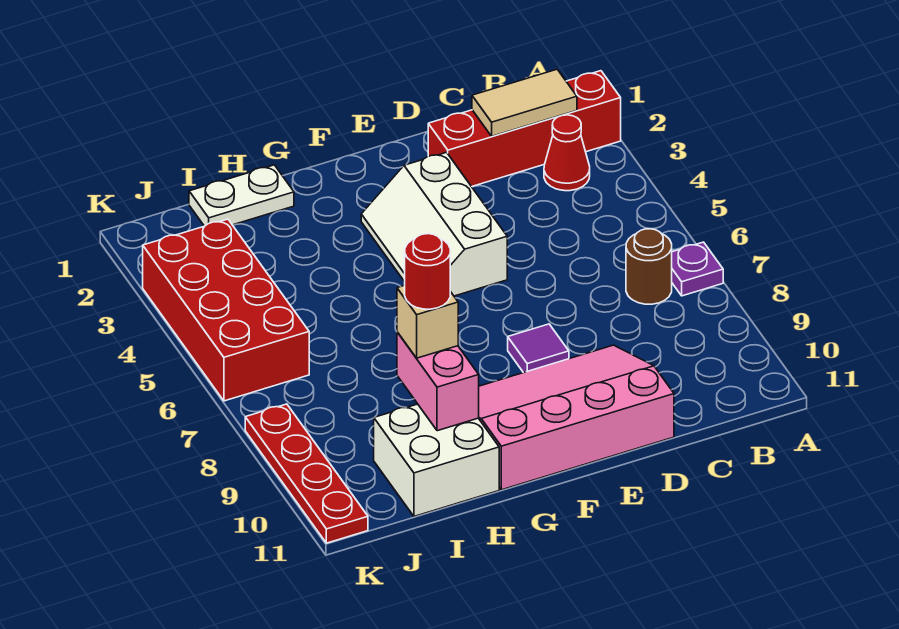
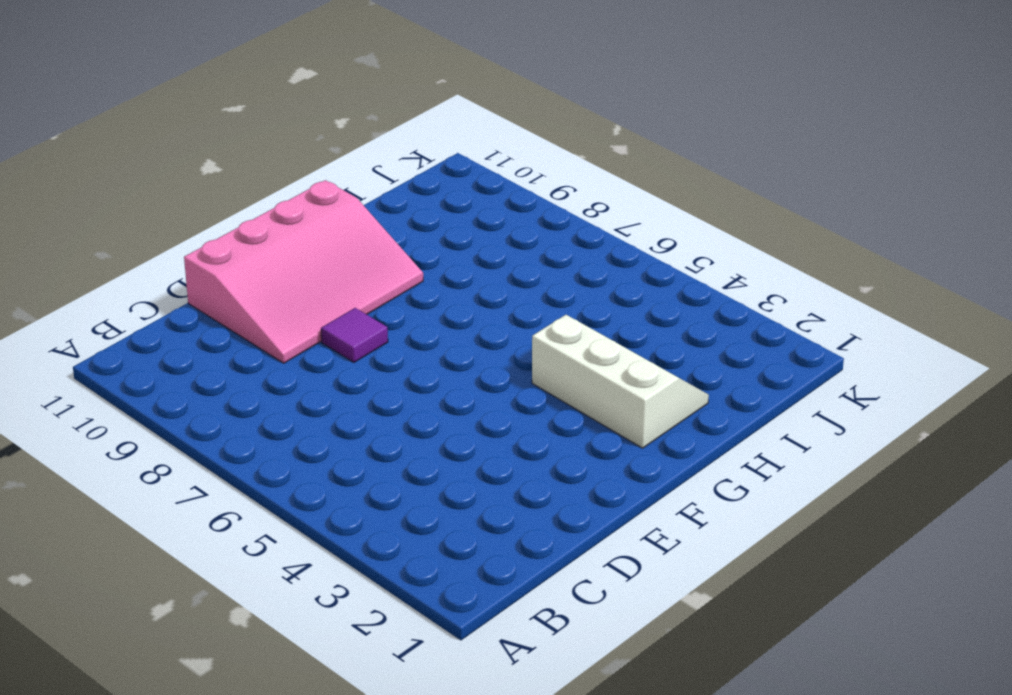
white slope G2:H4 level 1 top G -> white slope E3:F5 level 1 top E
none -> red brick A2:D2 level 1
none -> purple plate A7 level 1
none -> red cone B3 level 1

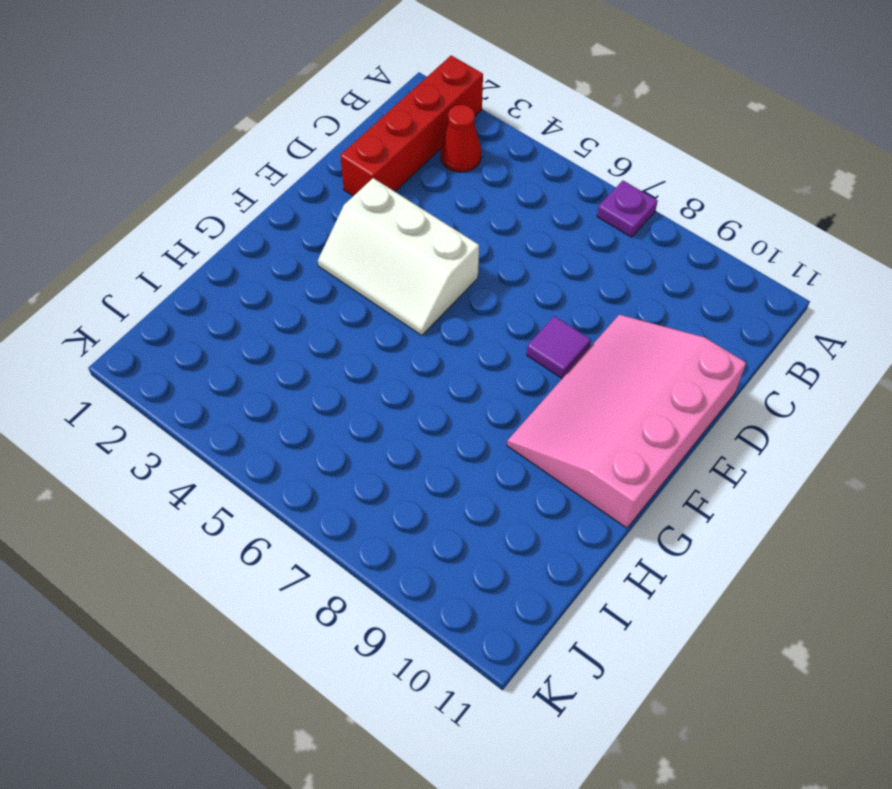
none -> brown round brick B7 level 1
none -> white plate H1:I1 level 1
none -> white brick H10:I11 level 1

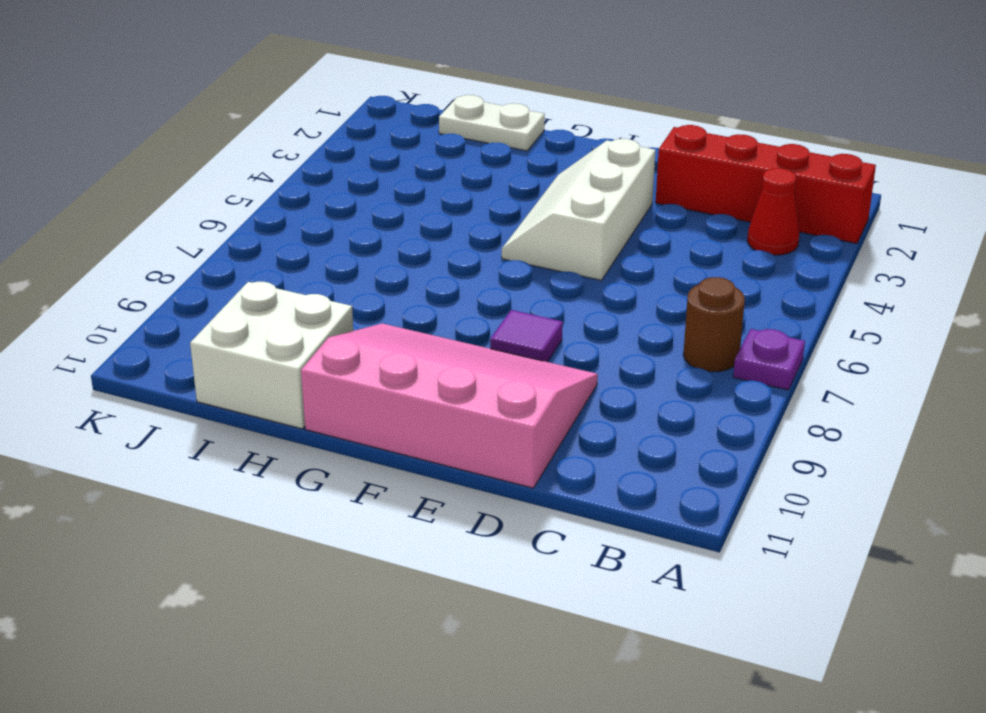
none -> red brick J3:K6 level 1
none -> red plate K8:K11 level 1
none -> tan tile B2:C2 level 2

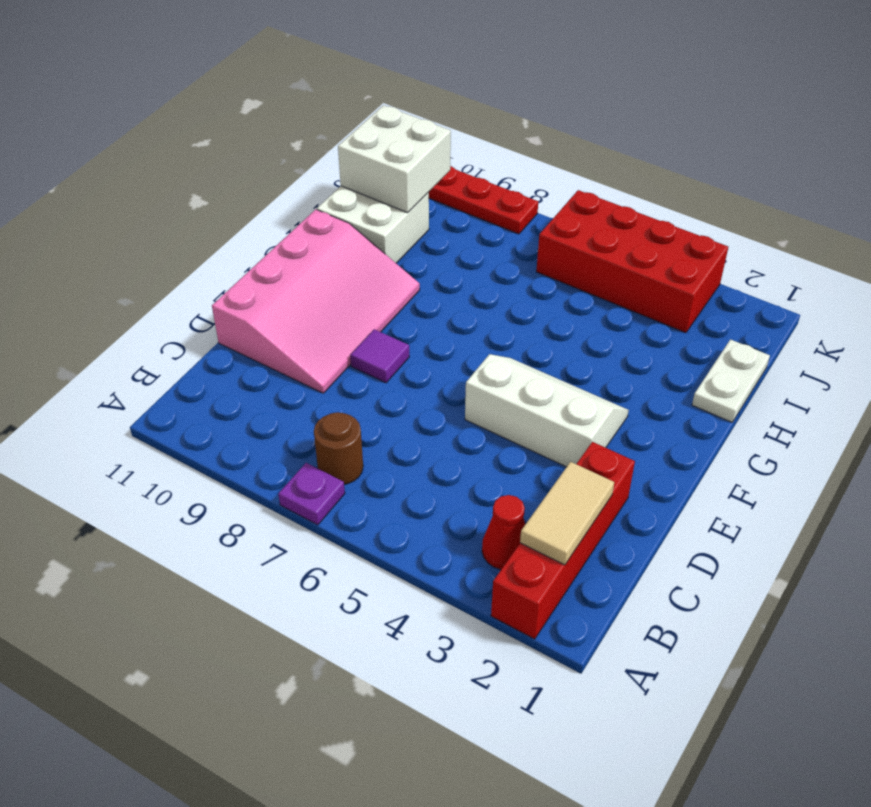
white brick I10:J11 level 2 -> none
none -> pink brick H9:H10 level 2
none -> tan brick H9 level 3
none -> red round brick H9 level 4

